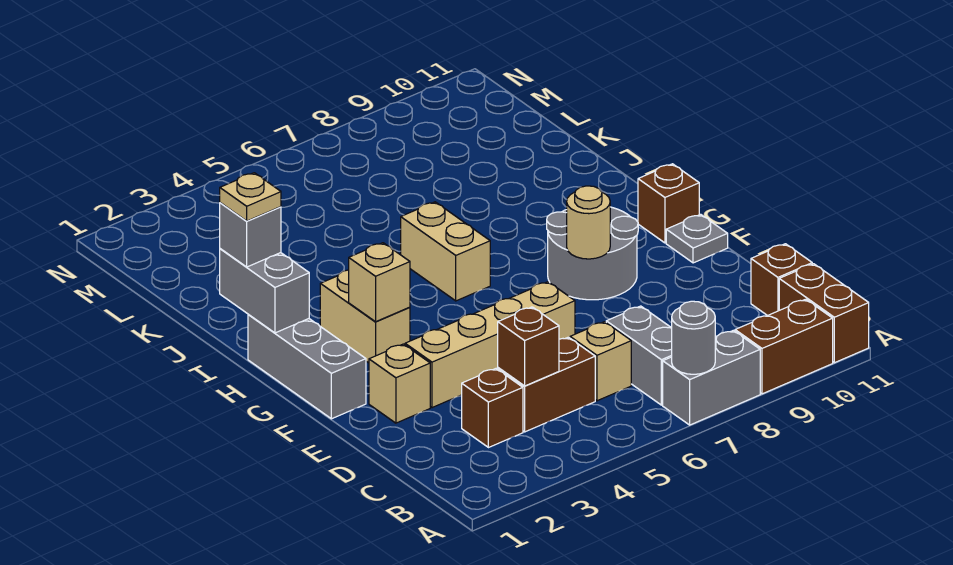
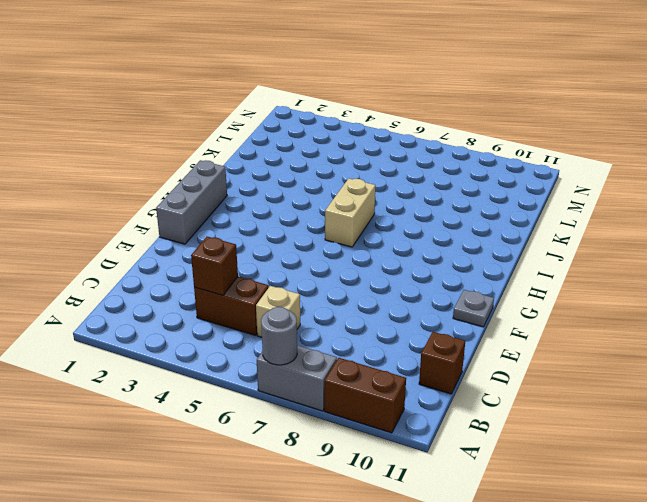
none -> brown brick A11:B11 level 1
none -> grey brick B7:C7 level 1
none -> brown brick C3 level 1

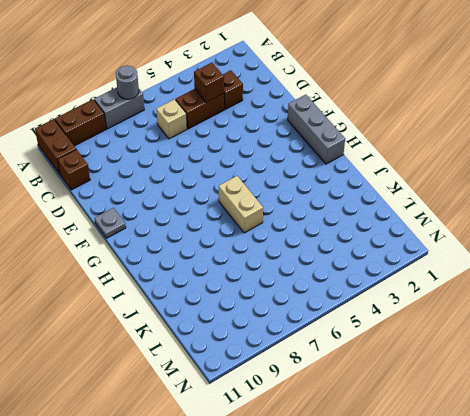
none -> grey brick B7:C7 level 1
none -> tan brick E2 level 1
none -> tan brick E3:E6 level 1

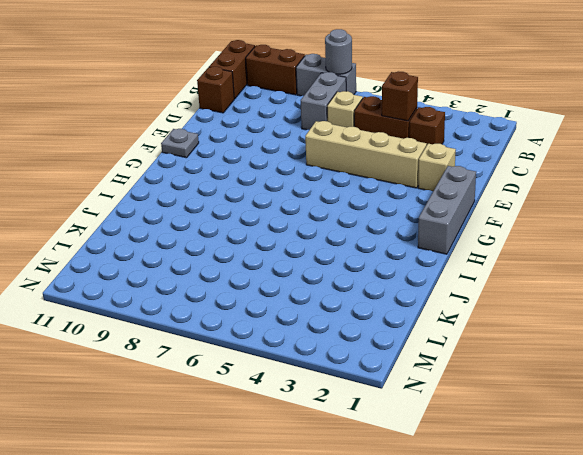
none -> grey round brick F8:G9 level 1
none -> tan brick G3:H3 level 1
none -> brown brick G11 level 1

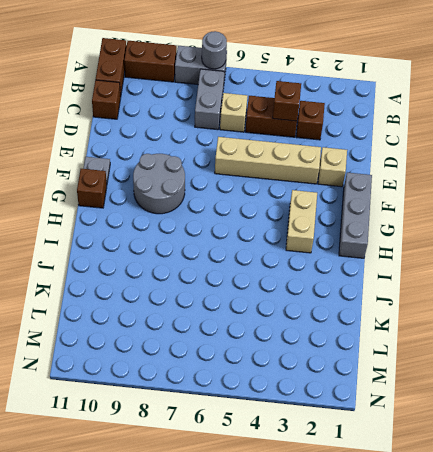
none -> tan brick H6:I6 level 1
none -> tan round brick F8 level 2
none -> tan brick G3 level 2

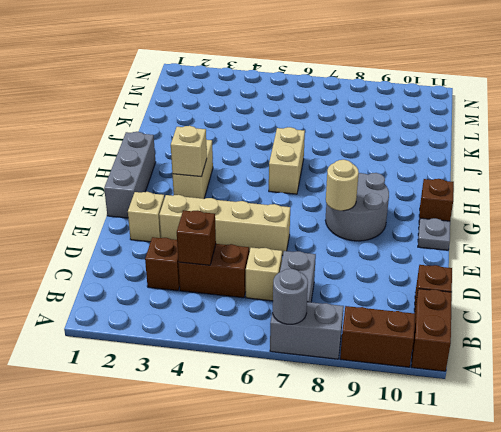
none -> grey brick H1:I1 level 2
none -> grey brick I1 level 3
none -> tan plate I1 level 4

